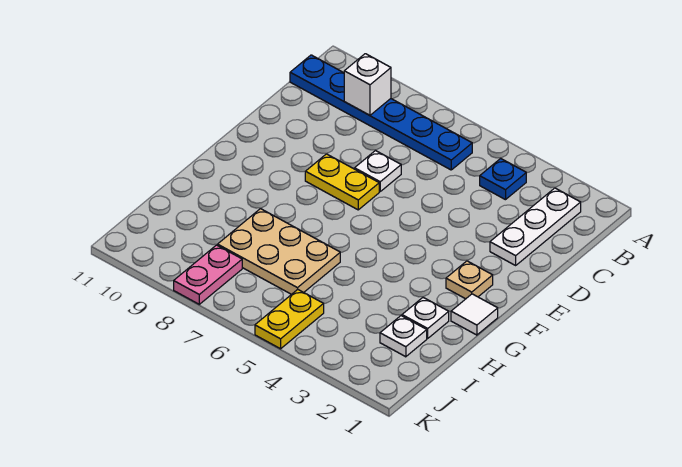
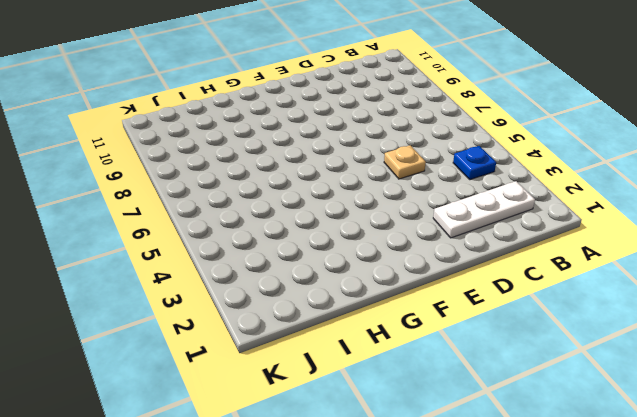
tan plate D5 level 1 -> tan plate F2 level 1
none -> blue plate B6:B11 level 1
none -> white plate D7 level 1
none -> yellow plate E7:E8 level 1

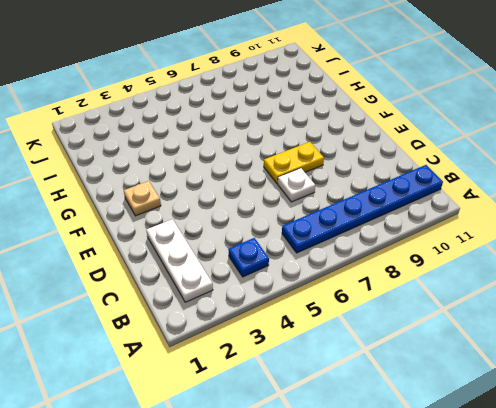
none -> white tile G1 level 1
none -> white plate H2 level 1
none -> tan plate H6:I8 level 1

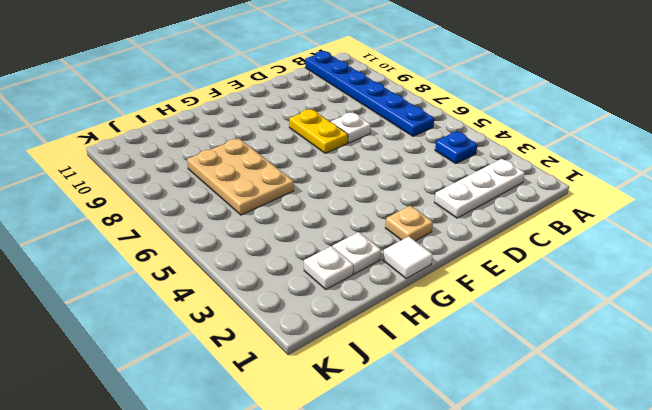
none -> yellow plate J5:K5 level 1
none -> pink plate J8:K8 level 1
none -> white brick B9 level 2

